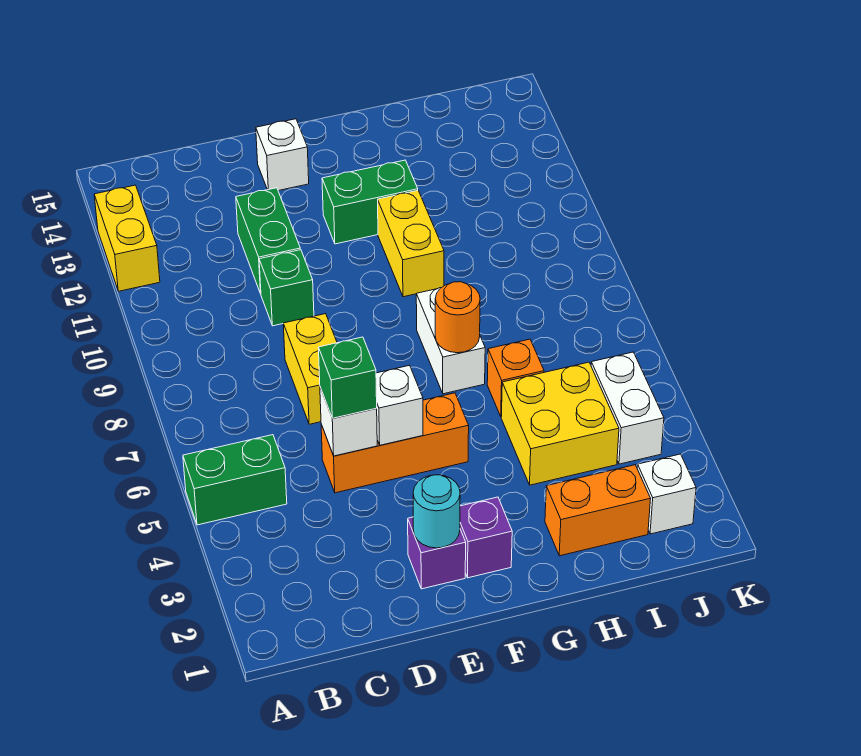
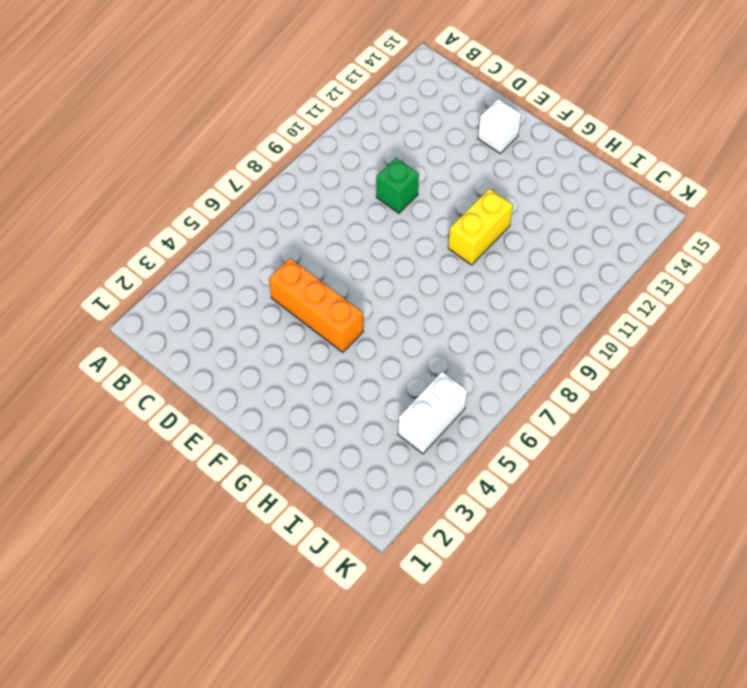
none -> green brick A5:B5 level 1
none -> yellow brick A12:A13 level 1
none -> yellow brick D7:D8 level 1

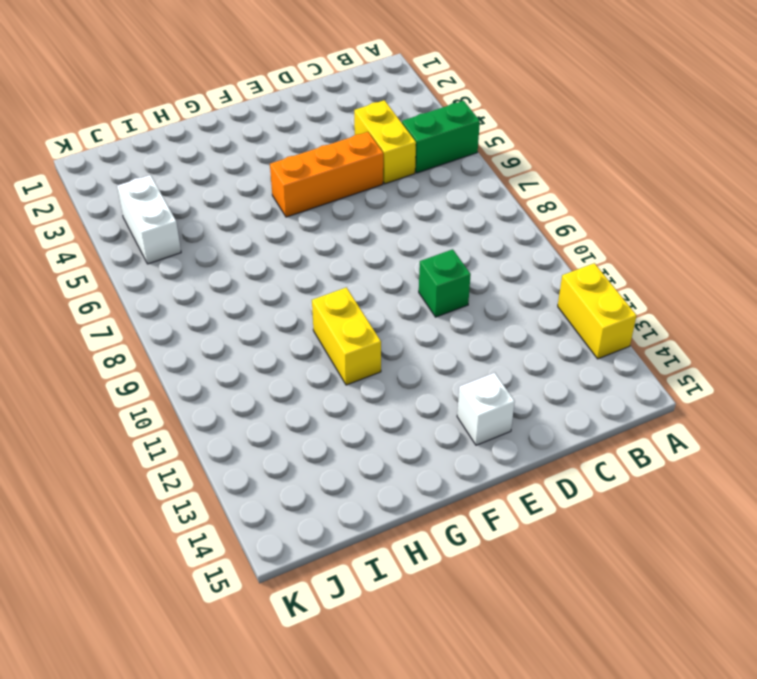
yellow brick C4:C5 level 1 -> yellow brick D7:D8 level 1
none -> green brick D11:D12 level 1
none -> purple brick E2 level 1
none -> purple brick F2 level 1

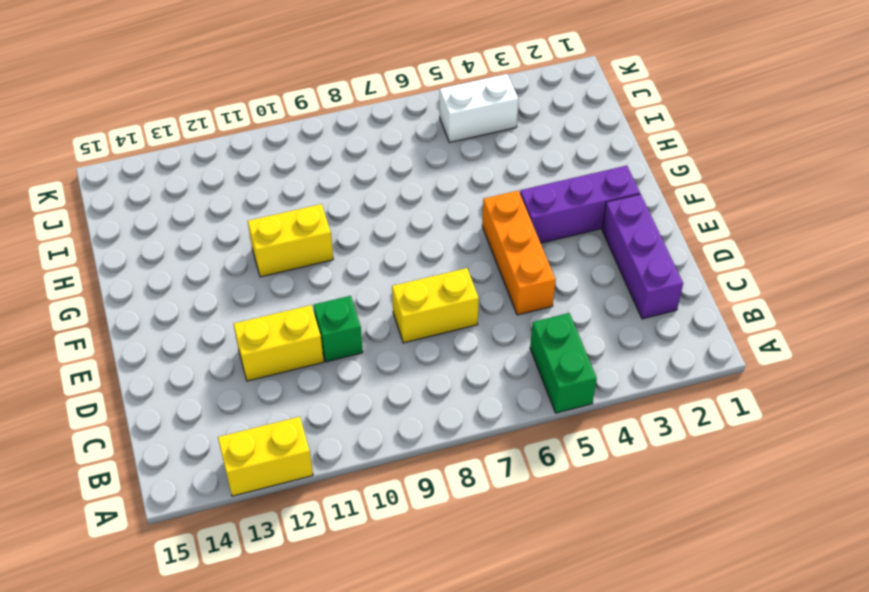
purple brick C2:E2 level 1 -> purple brick E2 level 1
yellow brick D11:D12 level 1 -> green brick D11:D12 level 1
purple brick F2:F4 level 1 -> purple brick F2 level 1
none -> white brick E14 level 1
none -> green brick F12:G12 level 1
none -> white brick G7:G8 level 1

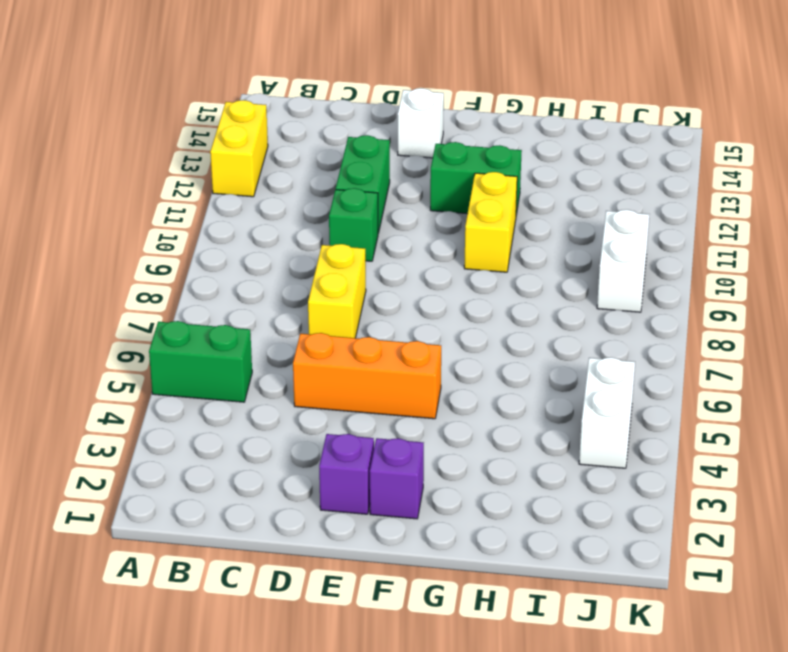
white brick J9:J10 level 1 -> white brick G7:G8 level 1
none -> orange brick H2:I2 level 1
none -> yellow brick H4:I5 level 1
none -> orange brick H6 level 1

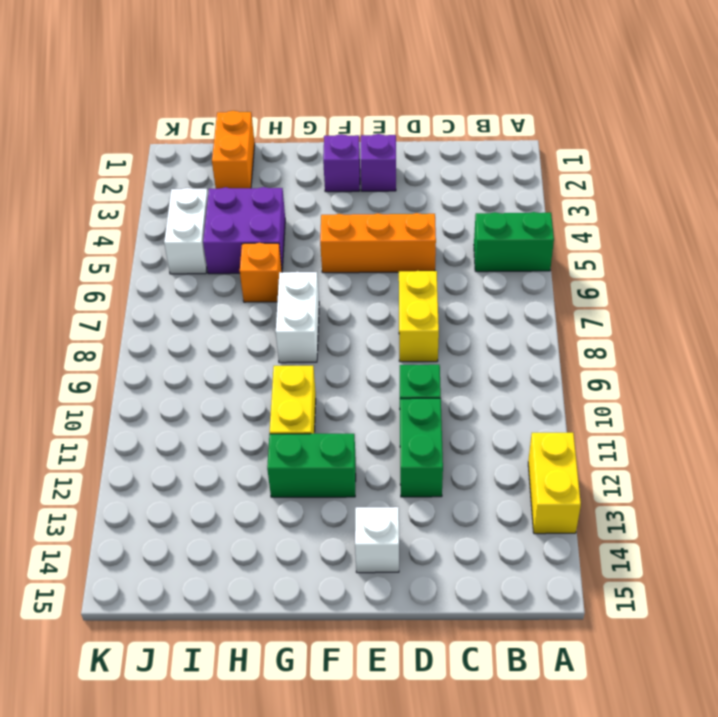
purple brick H4:I5 level 1 -> yellow brick H4:I5 level 1
orange brick I1:I2 level 1 -> orange brick H2:I2 level 1
none -> white brick J2 level 1
none -> white brick D5 level 2
none -> cyan round brick E2 level 2

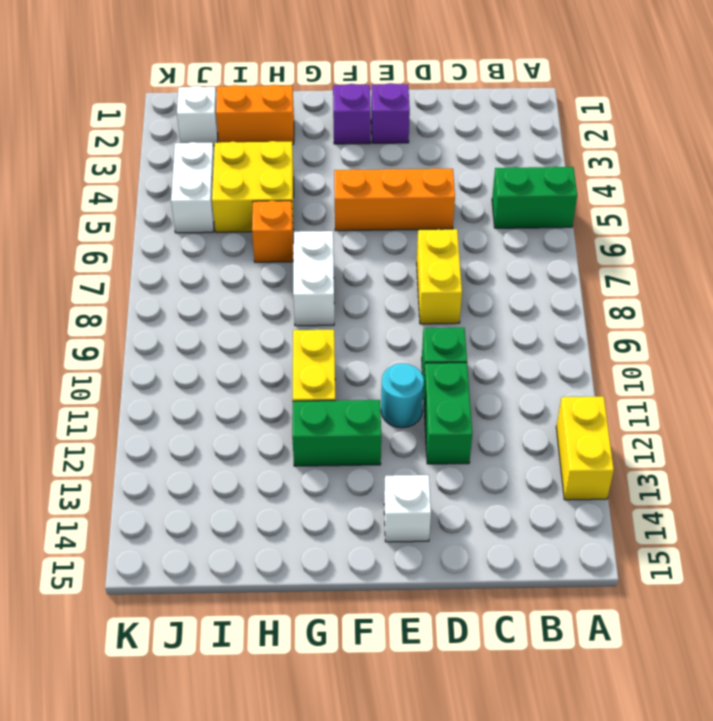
cyan round brick E11 level 1 -> cyan round brick E2 level 2
none -> white brick D5 level 2
none -> white brick E5 level 2
none -> orange round brick G7 level 2

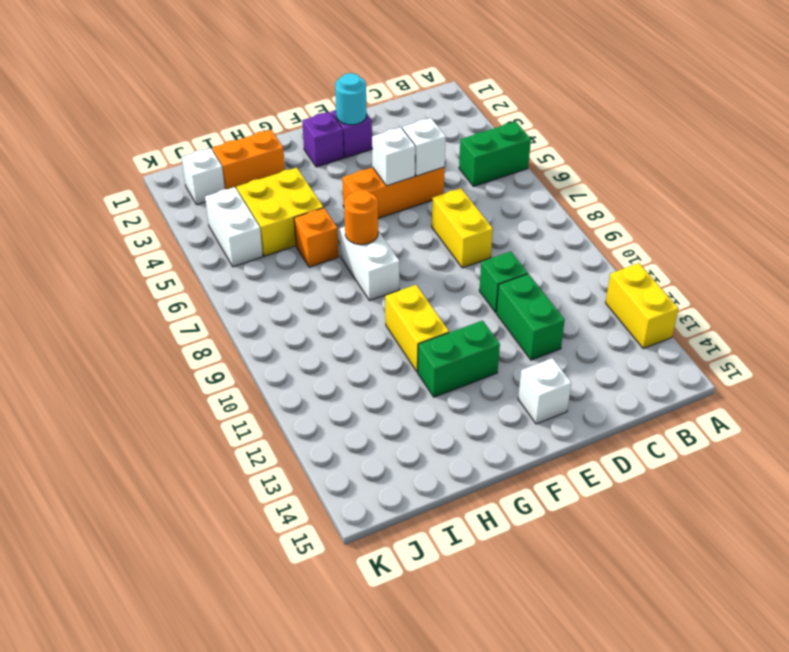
none -> green brick D5 level 3

